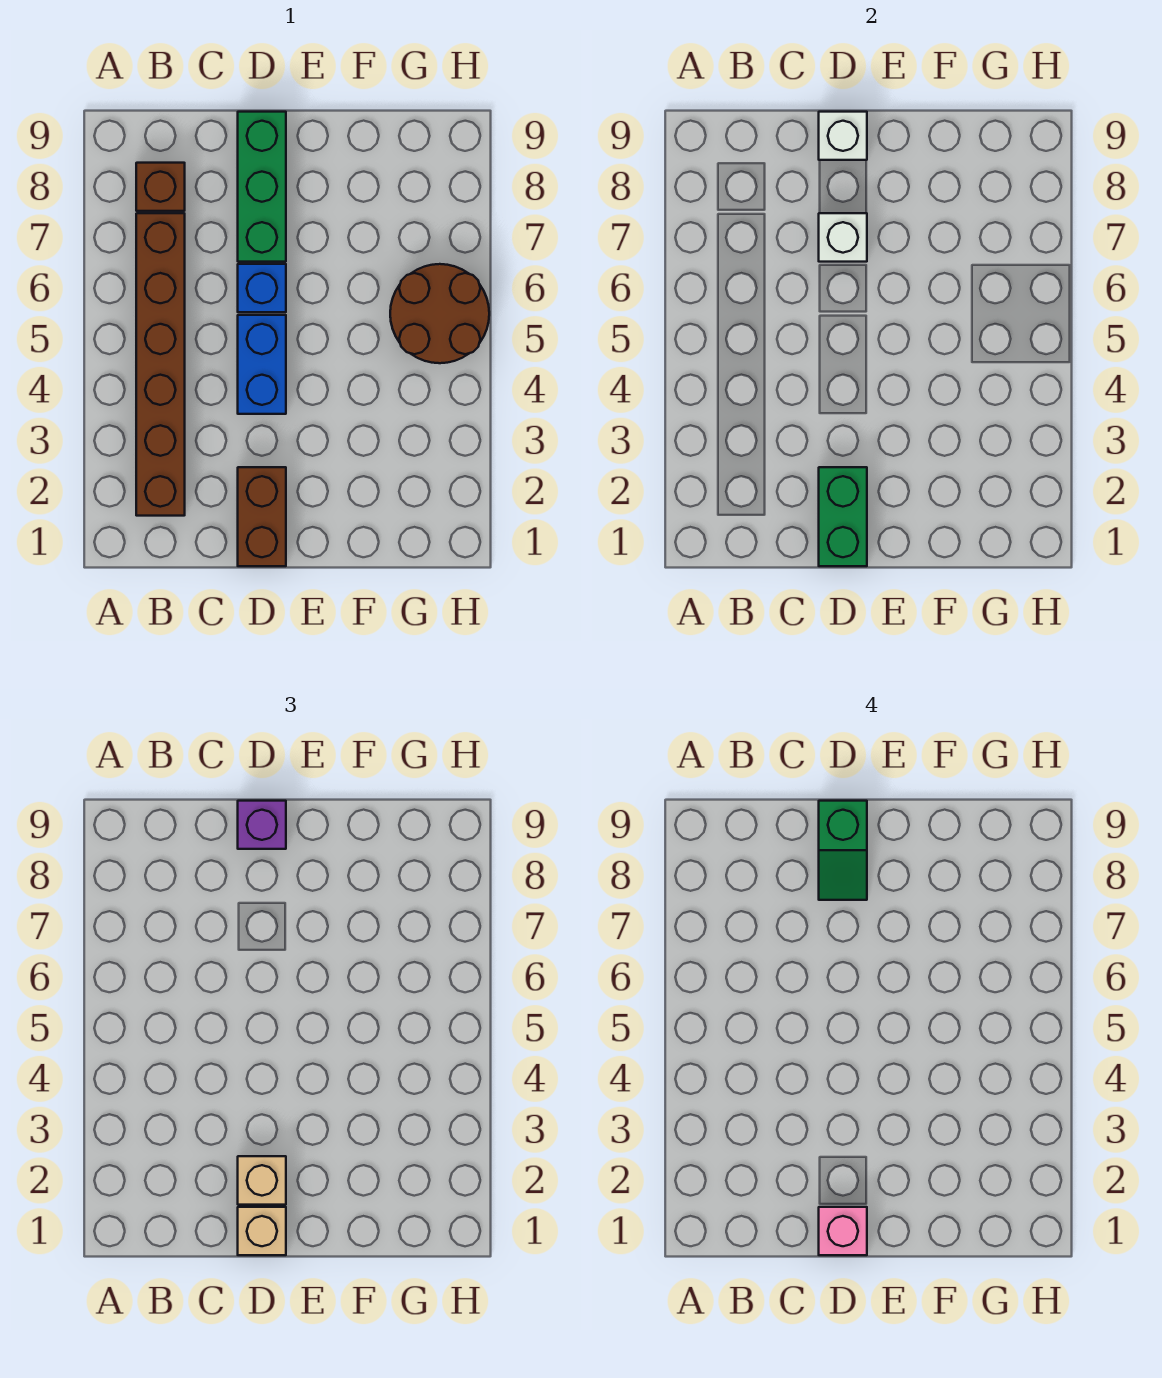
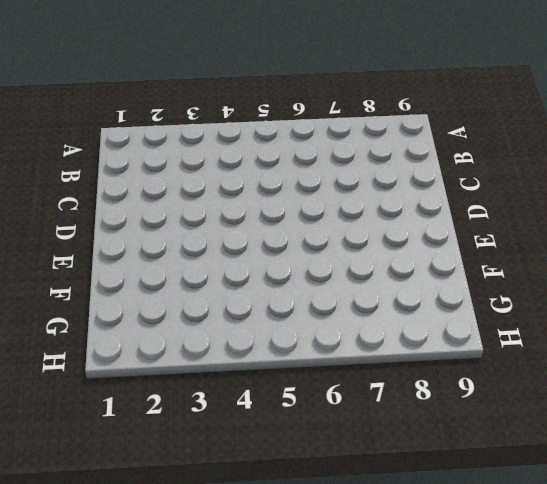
none -> brown brick B2:B7 level 1
none -> brown brick B8 level 1
none -> brown brick D1:D2 level 1

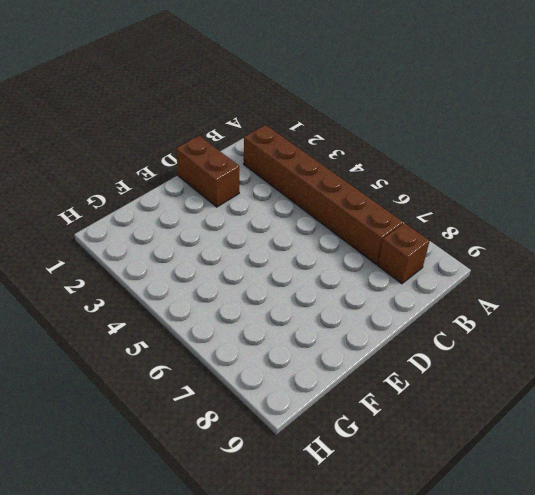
none -> blue brick D4:D5 level 1
none -> blue brick D6 level 1
none -> green brick D7:D9 level 1

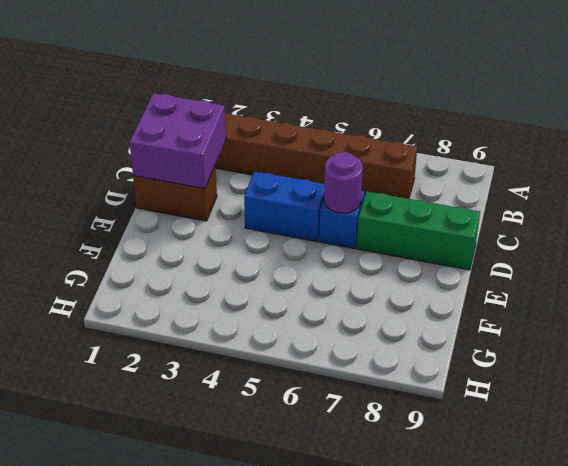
purple brick C1:D2 level 2 -> green brick D1:D2 level 2
purple round brick D6 level 2 -> none
none -> brown brick B8 level 1
none -> brown round brick G5:H6 level 1
none -> white brick D7 level 2

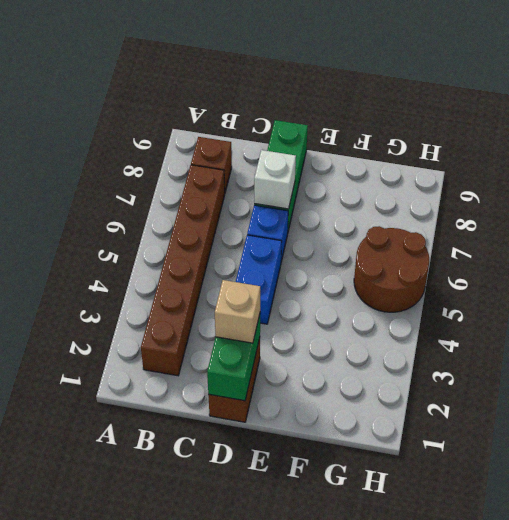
none -> white brick D9 level 2
none -> tan brick D1 level 3
none -> purple brick D9 level 3

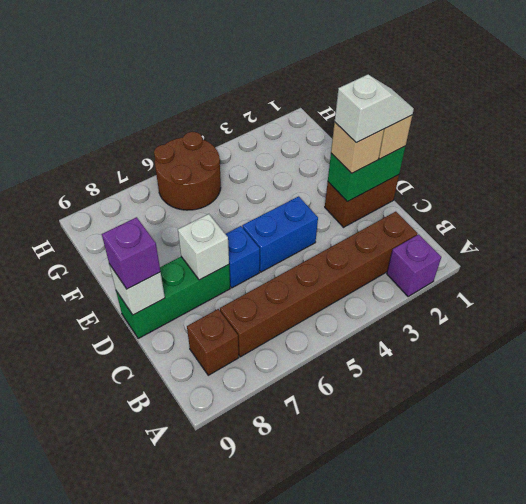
purple brick A2 level 1 -> none
white slope D1:D2 level 4 top 2 -> pink brick D1 level 4
none -> green slope D8:D9 level 4 top 9

